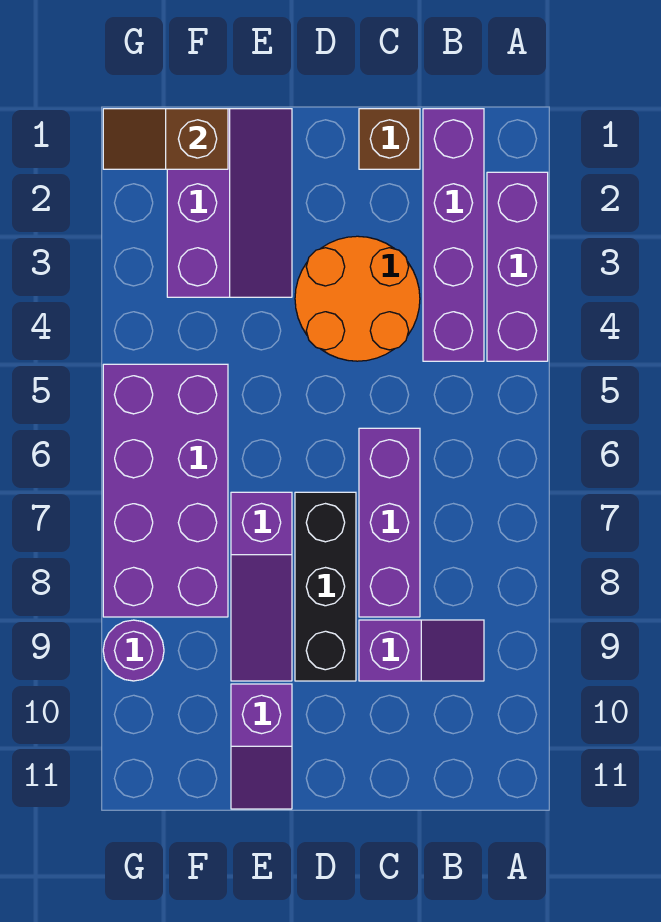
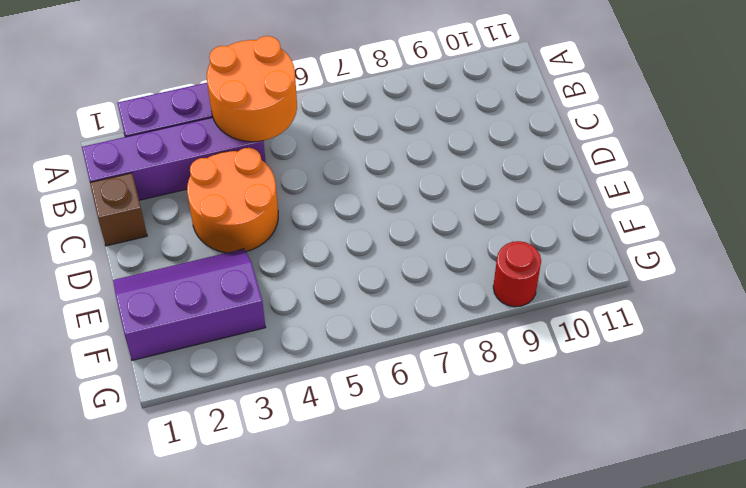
orange round brick A4:B5 level 2 -> none
red round brick G9 level 1 -> purple round brick G9 level 1
none -> purple slope B9:C9 level 1 top C
none -> purple brick C6:C8 level 1
none -> black brick D7:D9 level 1

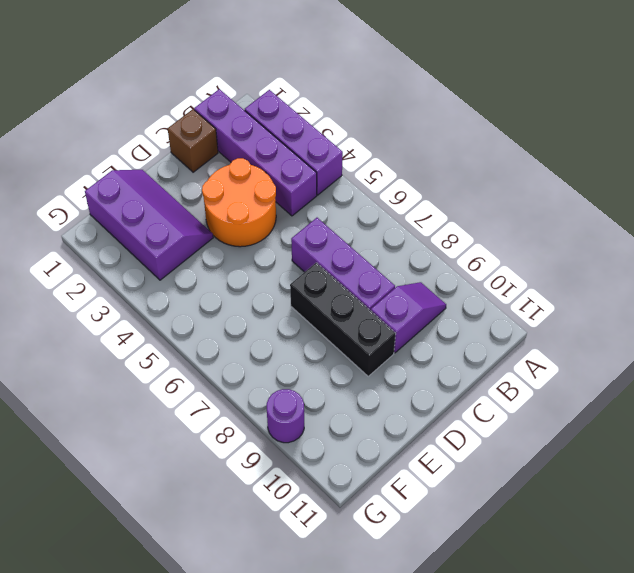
none -> purple slope E7:E9 level 1 top 7
none -> purple slope E10:E11 level 1 top 10
none -> purple brick F5:G8 level 1

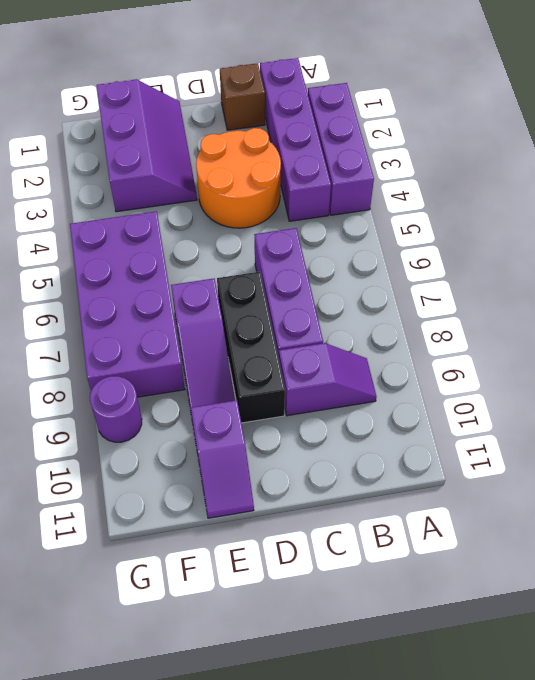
none -> brown slope F1:G1 level 2 top F

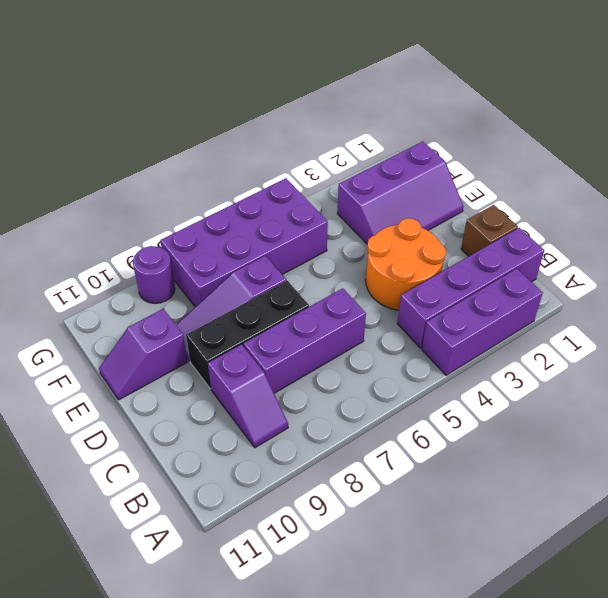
none -> brown slope F1:G1 level 2 top F

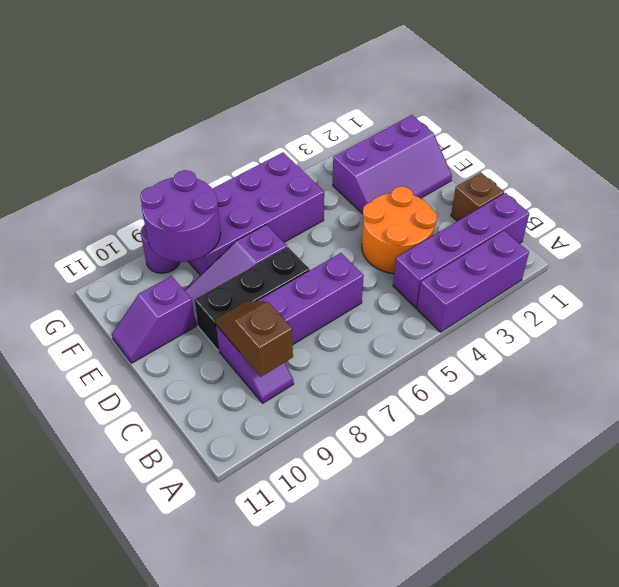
brown slope B9:C9 level 2 top B -> brown slope F1:G1 level 2 top F
purple round brick F8:G9 level 2 -> none

